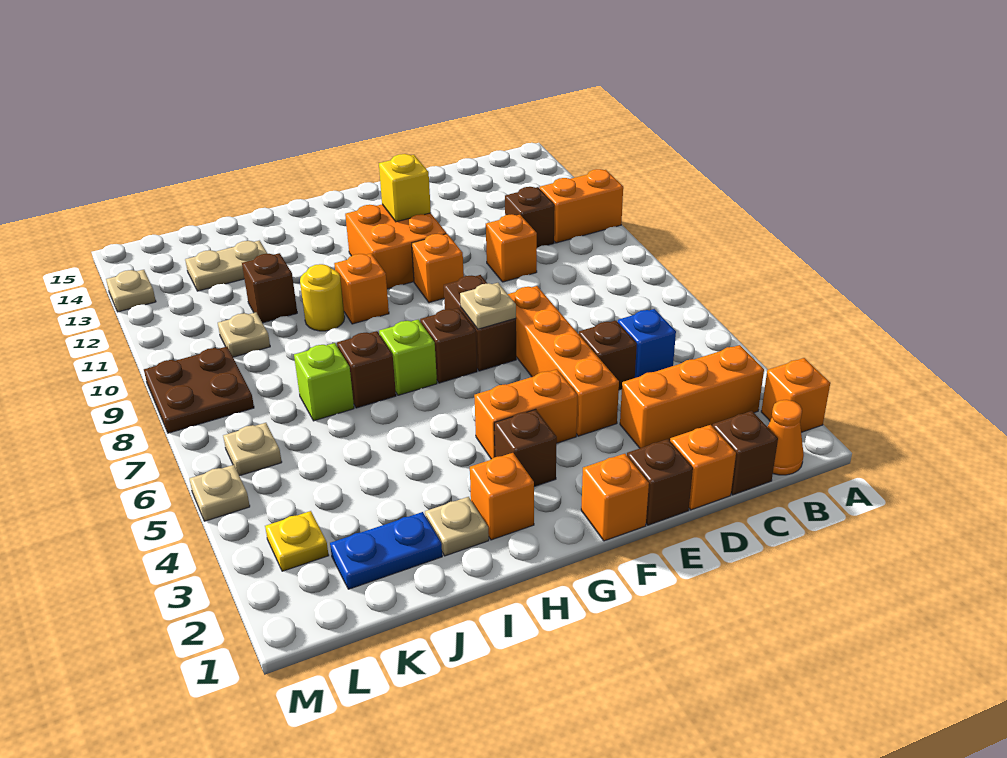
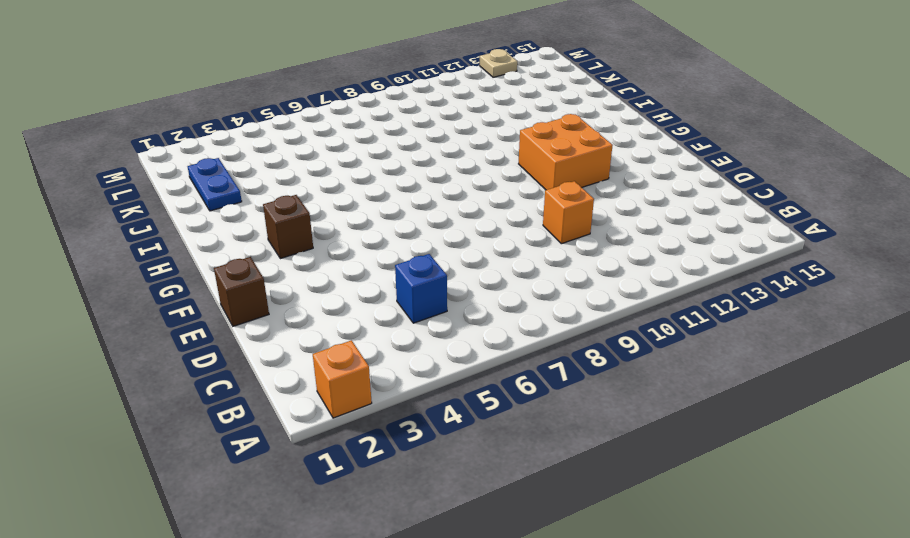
none -> orange brick A11:B11 level 1
none -> orange cone B1 level 1
none -> orange brick B3:D3 level 1
none -> brown brick C1 level 1

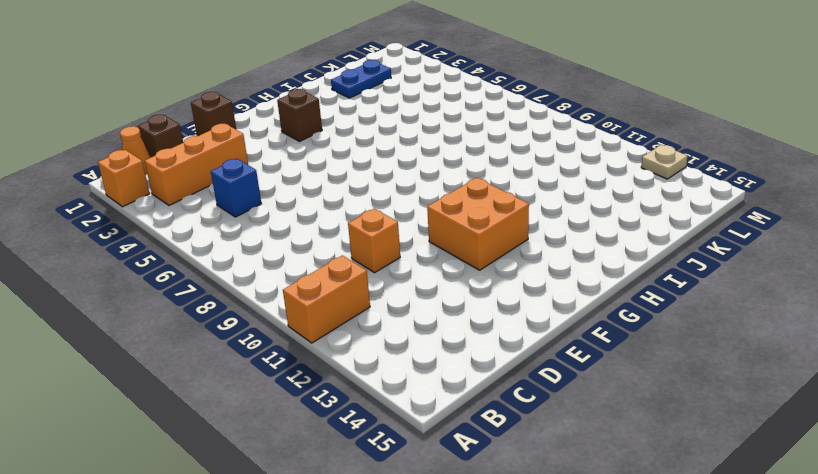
none -> brown brick C11 level 1
none -> orange brick D1 level 1
none -> brown brick D5 level 1
none -> orange brick E4:E7 level 1

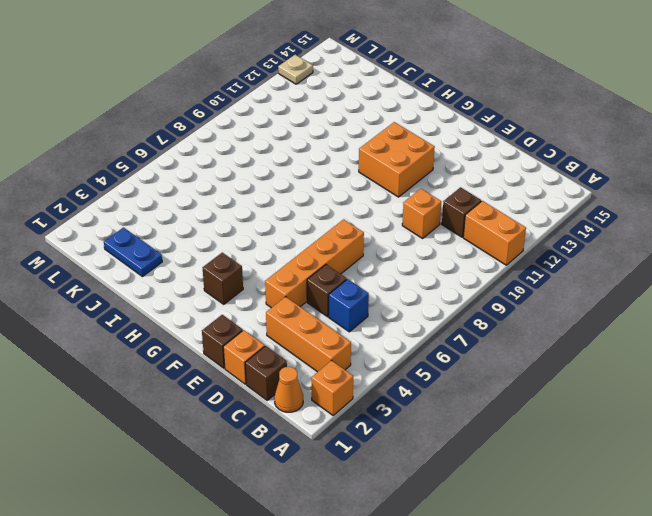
none -> orange brick F1 level 1
none -> orange brick F4:G4 level 1
none -> brown brick F7:F8 level 1
none -> orange brick F10 level 1

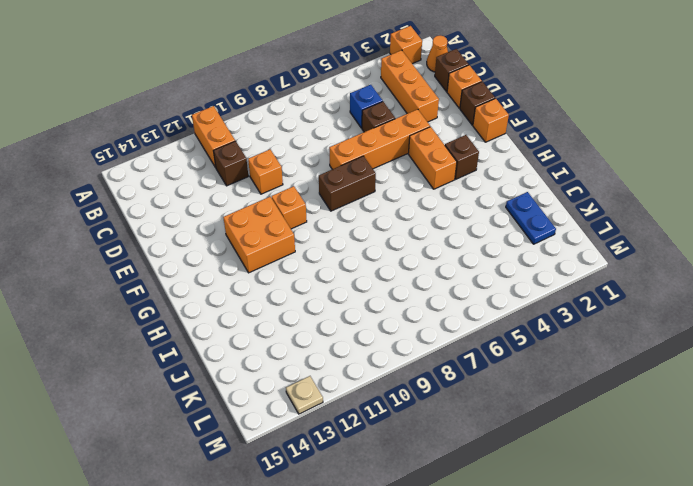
none -> brown brick G7 level 1
none -> orange brick H2 level 1
none -> lime brick H7 level 1
none -> orange brick H10 level 1

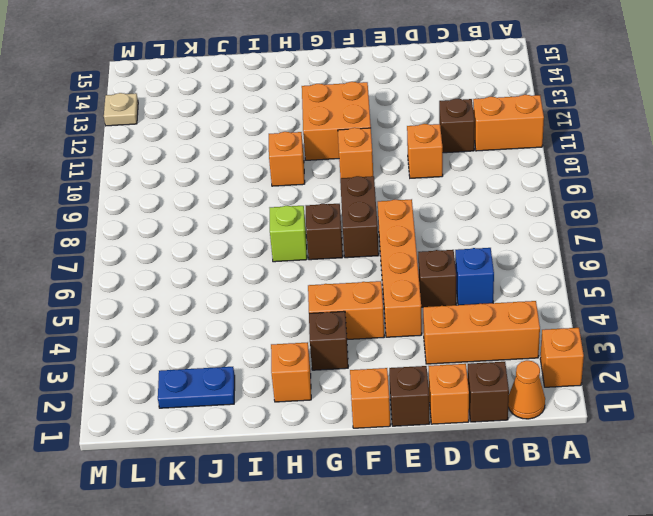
none -> tan plate I2 level 1
none -> brown brick I7 level 1
none -> yellow round brick I10 level 1
none -> lime brick J7 level 1

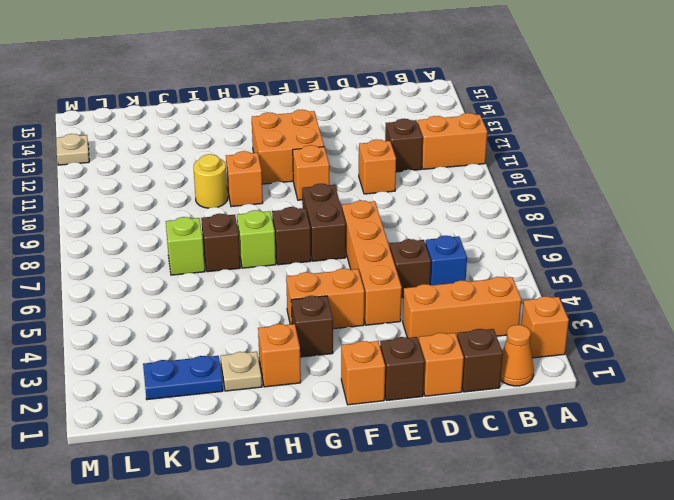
none -> brown brick J11 level 1
none -> tan plate J13:K13 level 1
none -> tan plate K10 level 1
none -> yellow plate L3 level 1

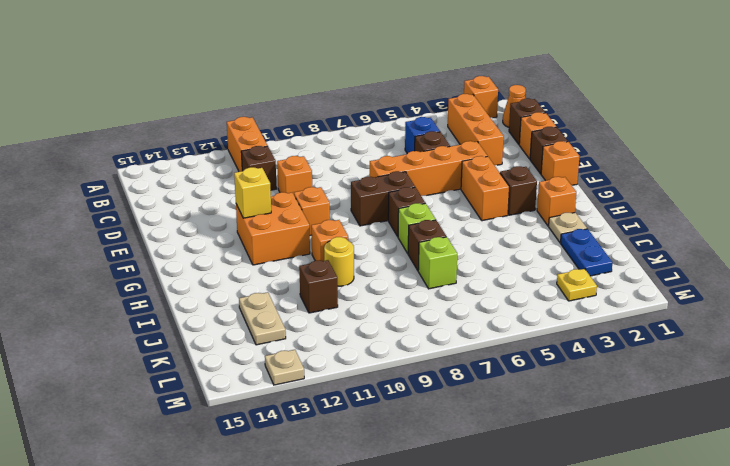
none -> tan plate K10 level 1
none -> tan plate L6 level 1
none -> brown plate L8:M9 level 1
none -> tan plate M5 level 1

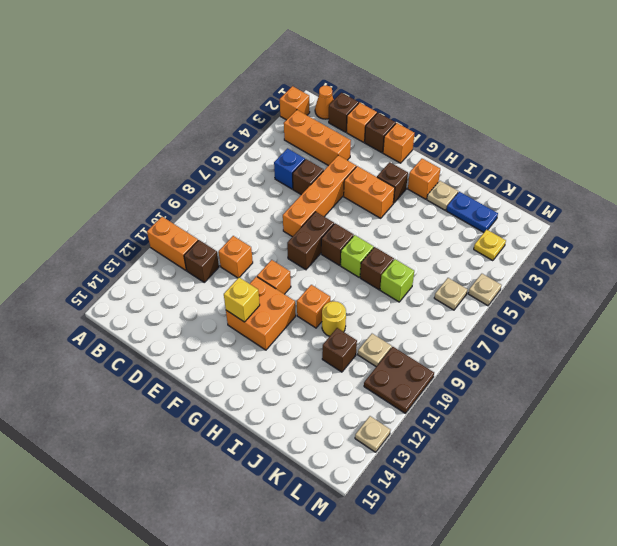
brown plate L10:M11 level 1 -> brown plate L8:M9 level 1
none -> tan plate J13:K13 level 1
none -> tan plate F7 level 2

